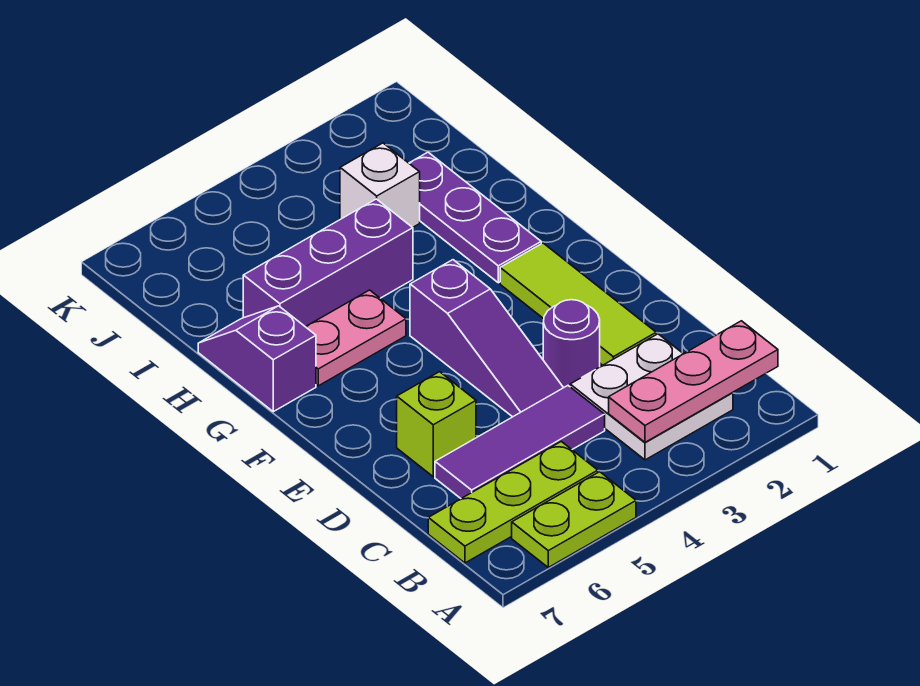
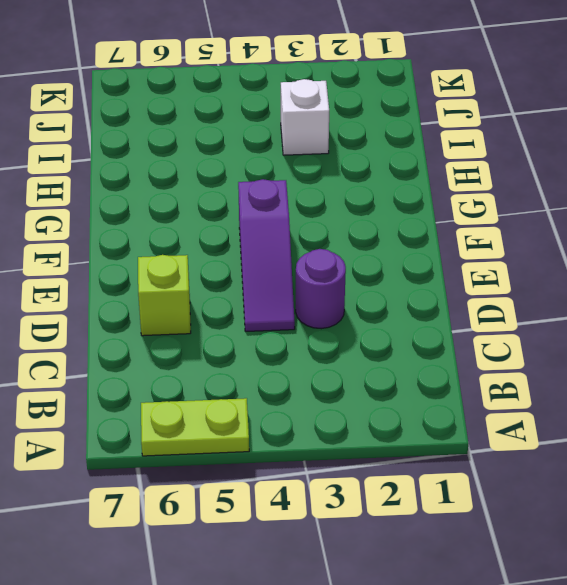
none -> white plate B2:C3 level 1
none -> lime plate B5:B7 level 1
none -> purple tile C4:C6 level 1

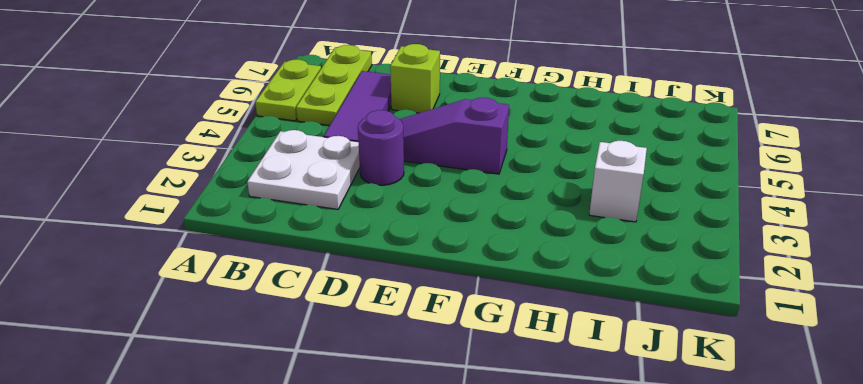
none -> lime tile D2:F2 level 1
none -> purple plate G2:I2 level 1
none -> pink plate G5:G6 level 1

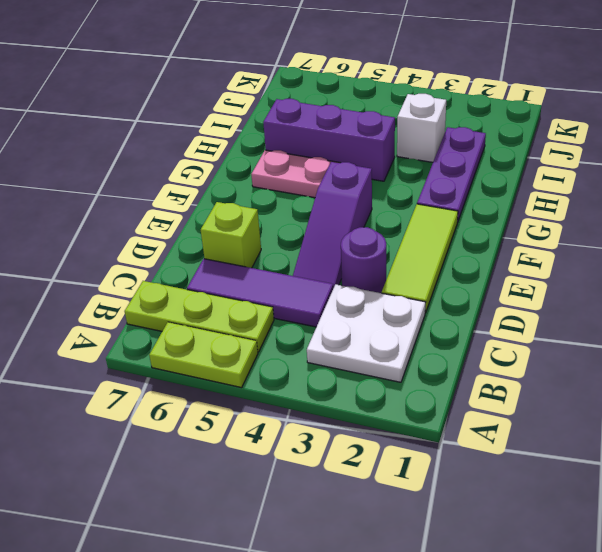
none -> purple slope G7:H7 level 1 top G
none -> pink plate B1:B3 level 2

